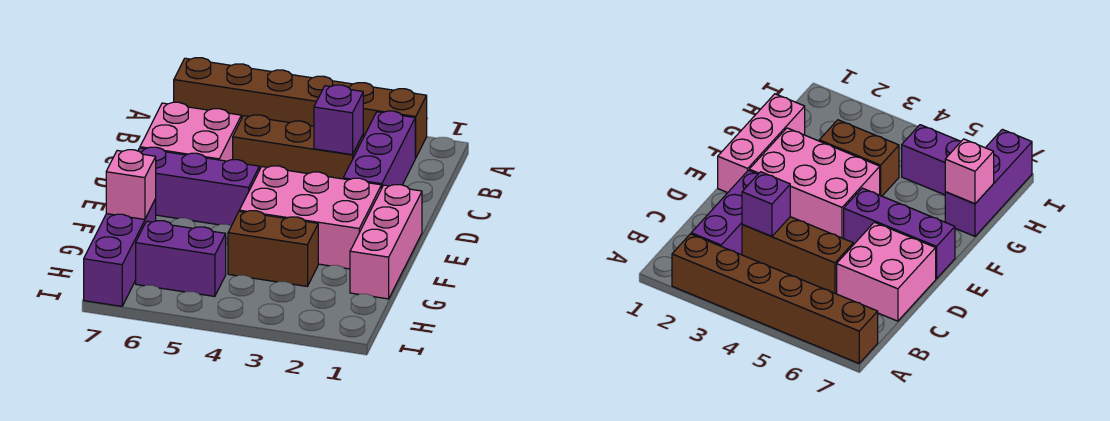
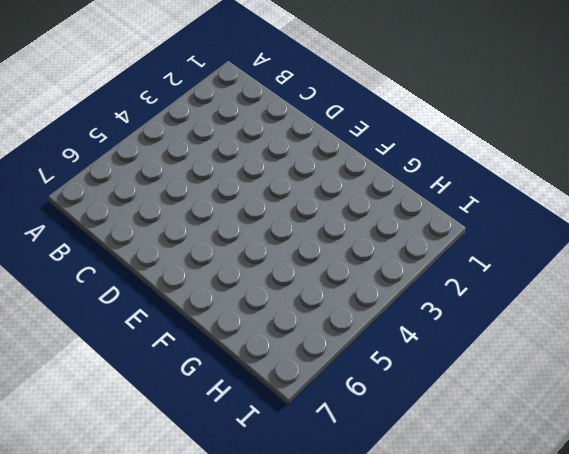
none -> brown brick A2:A7 level 1
none -> purple brick B2:D2 level 1
none -> brown brick C3:C5 level 1

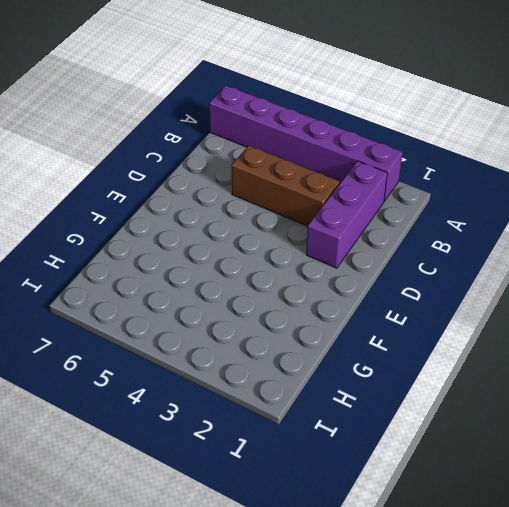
purple brick A2:A7 level 1 -> brown brick A2:A7 level 1
none -> pink brick C6:D7 level 1
none -> pink brick E1:G1 level 1
none -> pink brick E2:F4 level 1

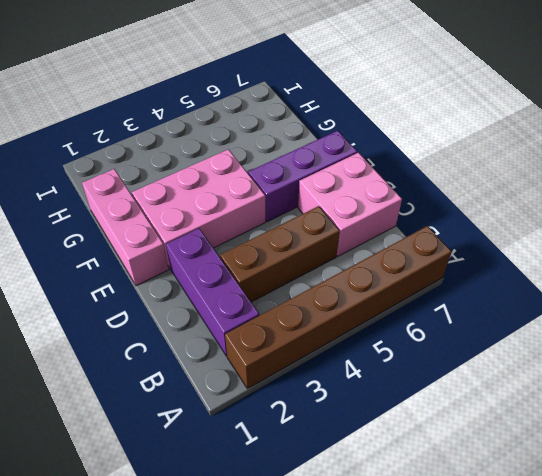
none -> brown brick G3:G4 level 1
none -> purple brick G7:I7 level 1
none -> purple brick H5:H6 level 1

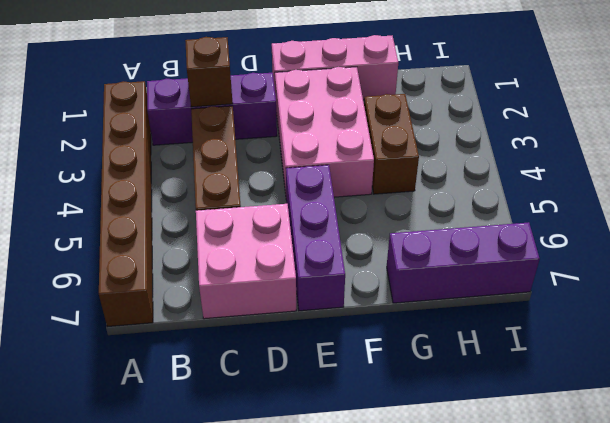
brown brick C2 level 2 -> none
none -> purple brick H5:H6 level 1
none -> purple brick C3 level 2
none -> pink brick G7 level 2

